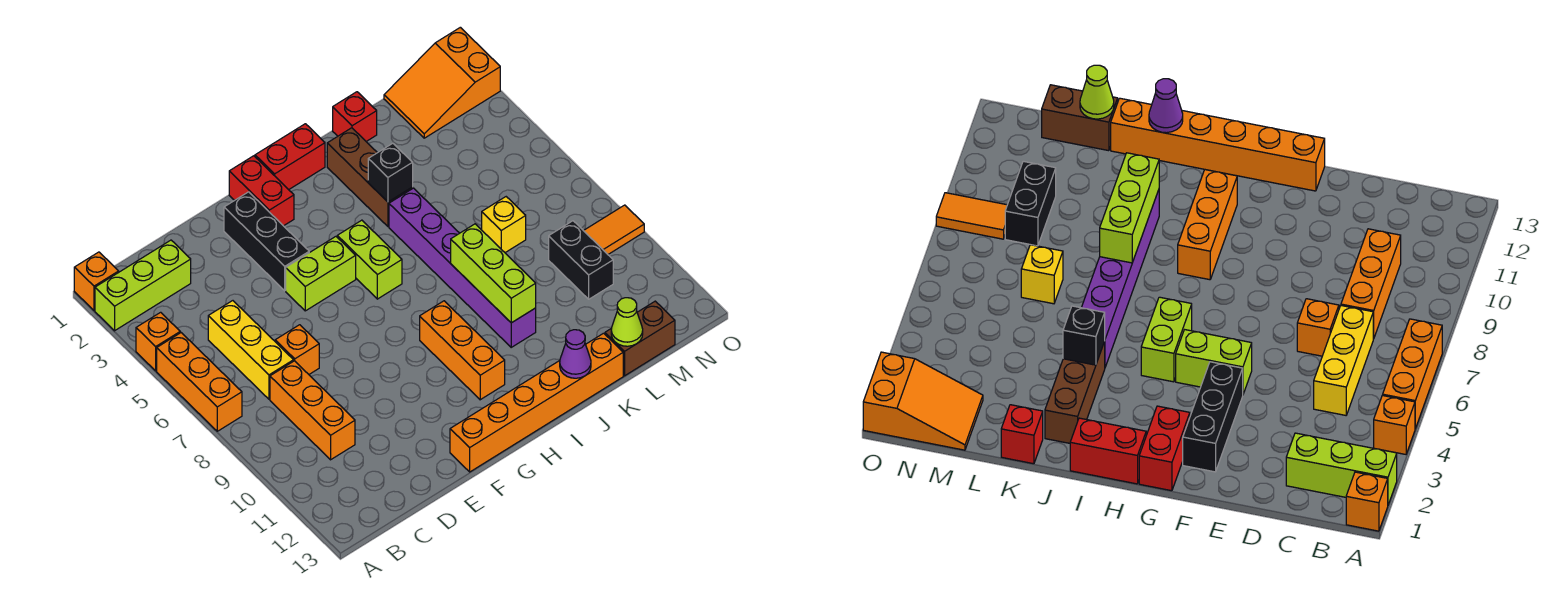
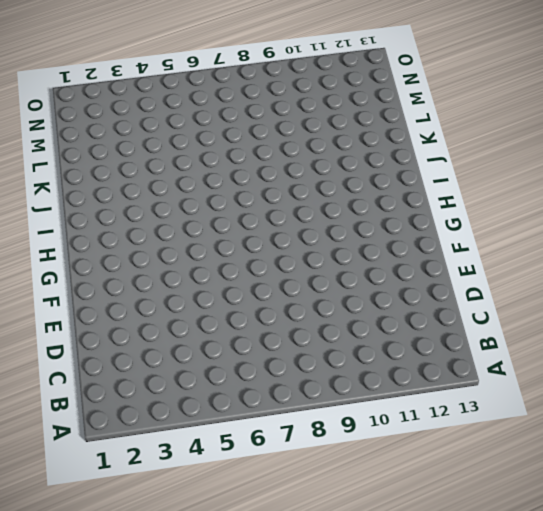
none -> orange brick A1 level 1
none -> lime brick A2:C2 level 1
none -> orange brick A4 level 1

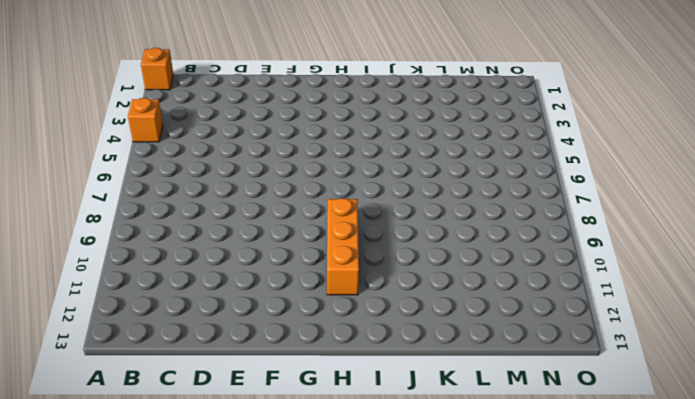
none -> lime brick A2:C2 level 1
none -> orange brick A5:A7 level 1
none -> yellow brick C5:C7 level 1

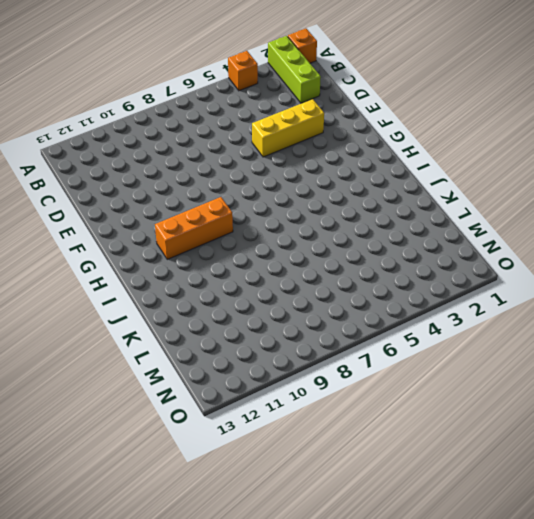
yellow brick E3:E5 level 1 -> yellow brick C5:C7 level 1
none -> orange brick A5:A7 level 1
none -> orange brick C8:C10 level 1
none -> orange brick D7 level 1

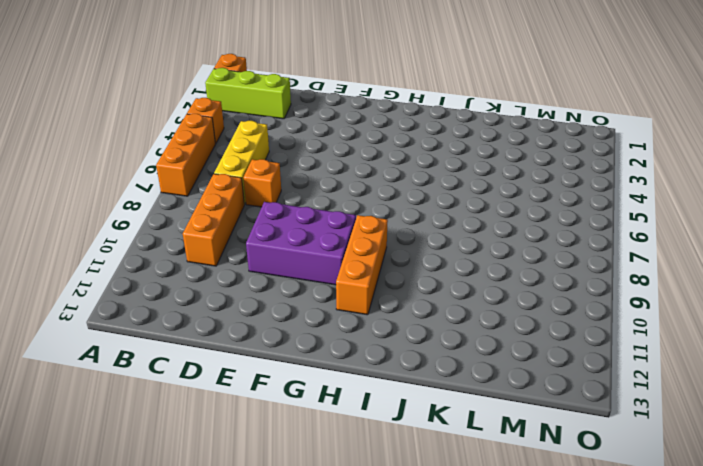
purple brick E9:G10 level 1 -> none
none -> black brick F2:F4 level 1
none -> lime brick F5:G5 level 1
none -> orange brick F13:K13 level 1

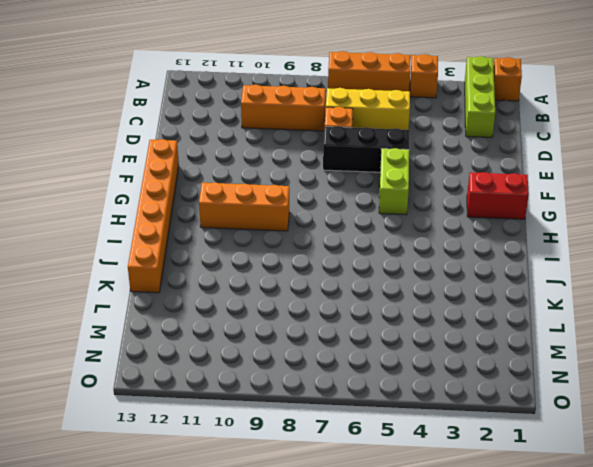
black brick E5:E7 level 1 -> black brick F2:F4 level 1
none -> red brick H1:I1 level 1
none -> lime brick H5:H6 level 1
none -> brown brick J2:J4 level 1

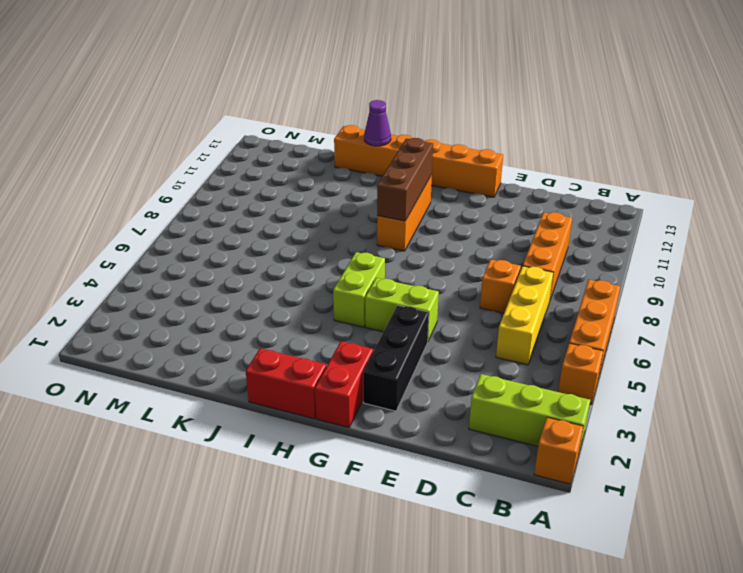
brown brick H9:H11 level 2 -> brown brick J2:J4 level 1
none -> purple brick J5:J10 level 1
none -> red brick K1 level 1
none -> yellow brick L7 level 1

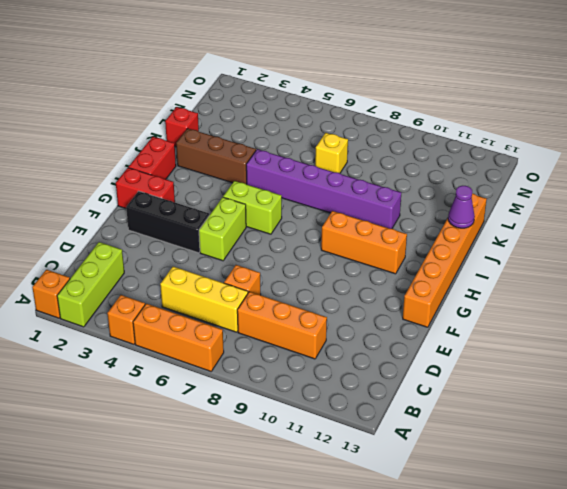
none -> brown brick L13:M13 level 1
none -> orange slope M1:O2 level 1 top O
none -> black brick M9:M10 level 1

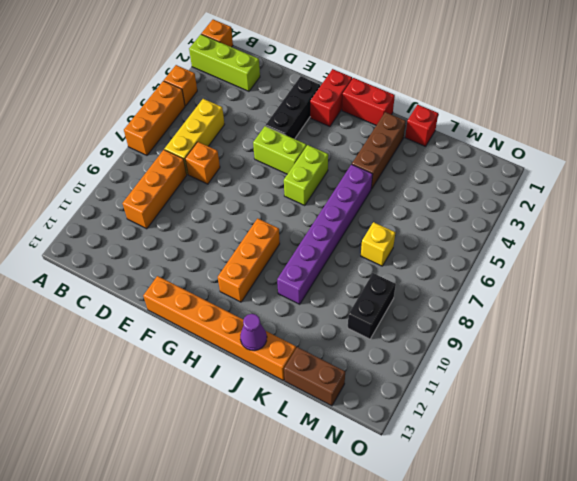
none -> orange slope M1:O2 level 1 top O
none -> orange tile N9:O9 level 1
none -> black brick J4 level 2

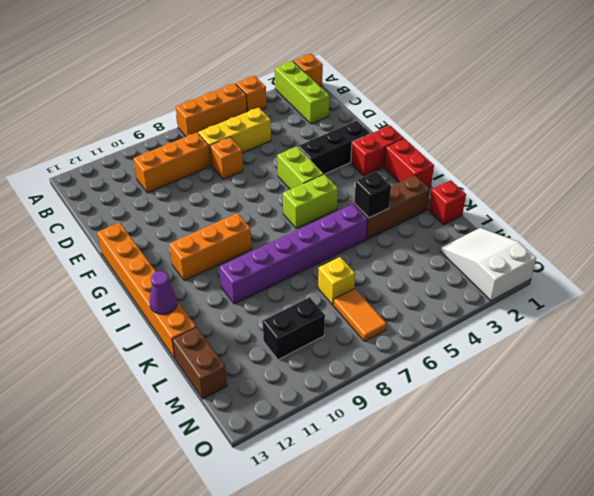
white slope M1:O2 level 1 top O -> orange slope M1:O2 level 1 top O
orange tile M7:N7 level 1 -> orange tile N9:O9 level 1
none -> lime brick J8:J10 level 2
none -> lime cone L13 level 2

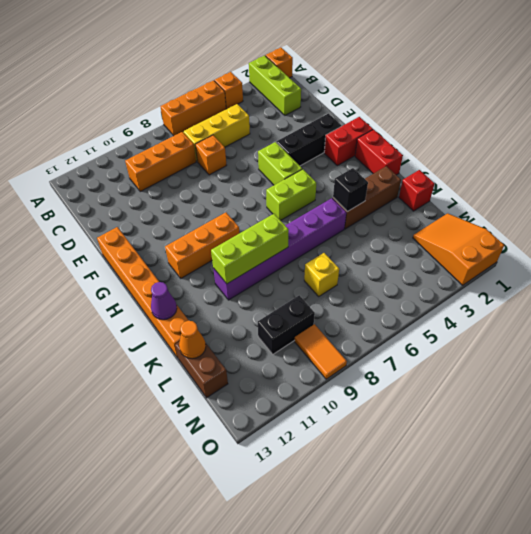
orange cone L13 level 2 -> lime cone L13 level 2

